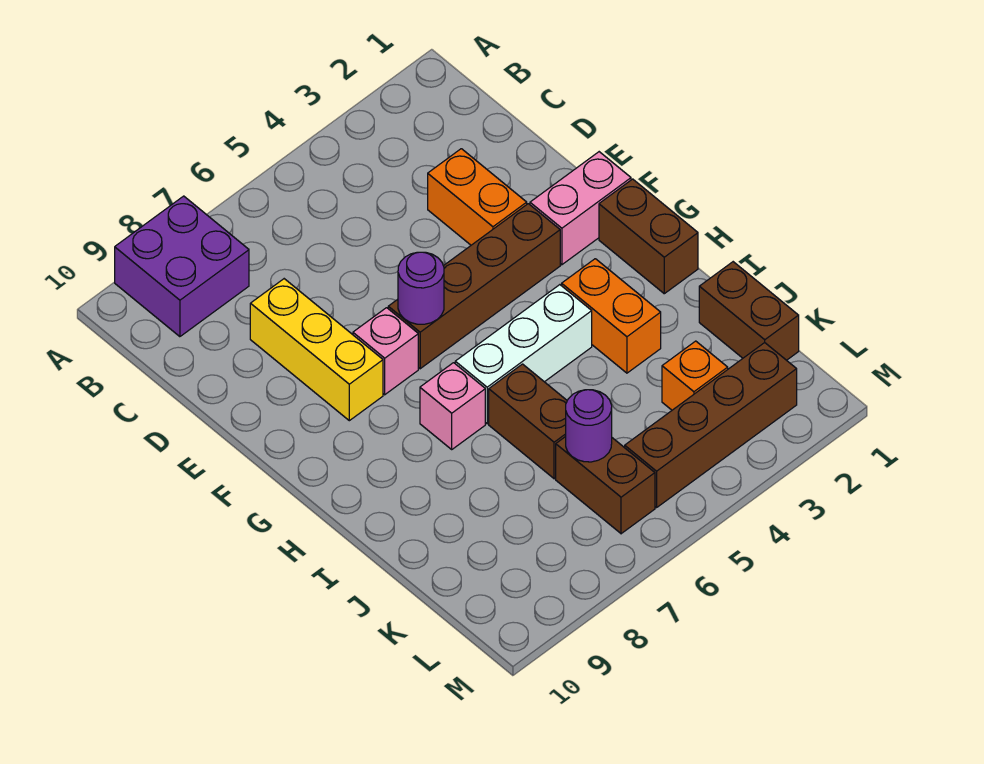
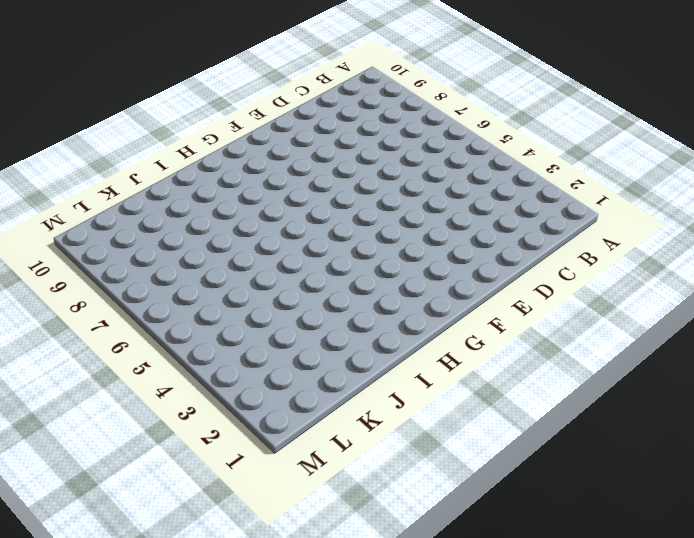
none -> purple brick A8:B9 level 1
none -> orange brick D3:E3 level 1
none -> yellow brick D8:F8 level 1

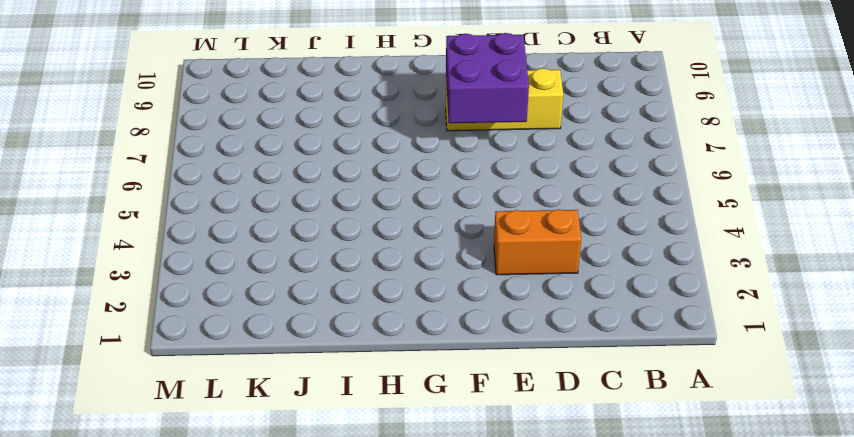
purple brick E7:F8 level 2 -> purple brick A8:B9 level 1
none -> pink brick F1:F2 level 1
none -> brown brick F3:F6 level 1
none -> pink brick F7 level 1

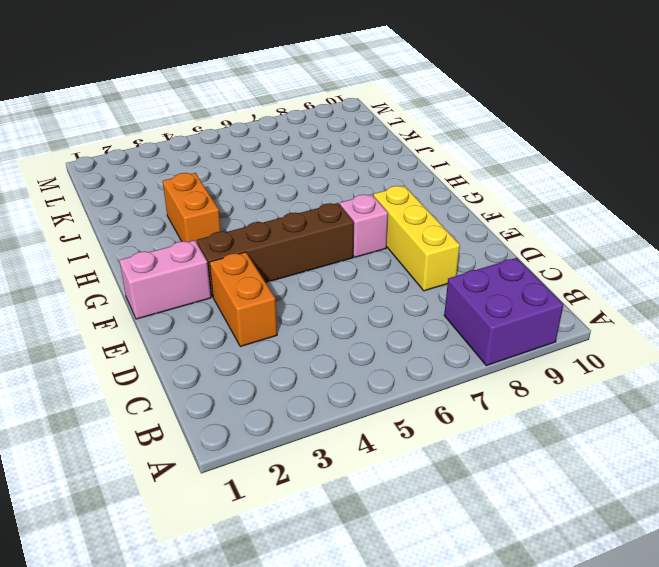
none -> brown brick G1:H1 level 1
none -> white brick H4:H6 level 1
none -> pink brick H7 level 1

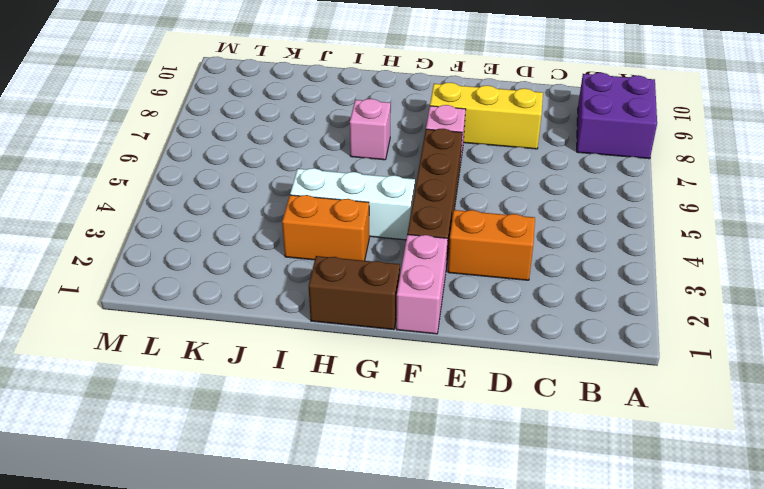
white brick G4:I4 level 1 -> white brick H4:H6 level 1
none -> brown brick I6:J6 level 1
none -> brown brick J1:K1 level 1
none -> orange brick K3 level 1

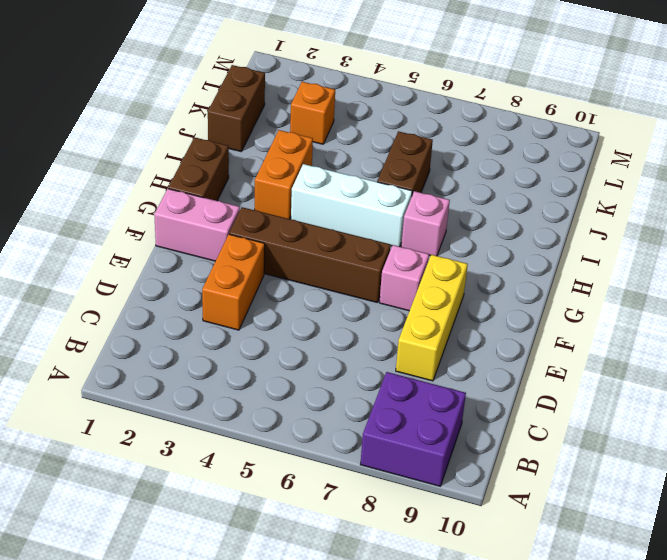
none -> brown brick K6:L6 level 1
none -> brown brick L2:L5 level 1
none -> purple round brick F6 level 2

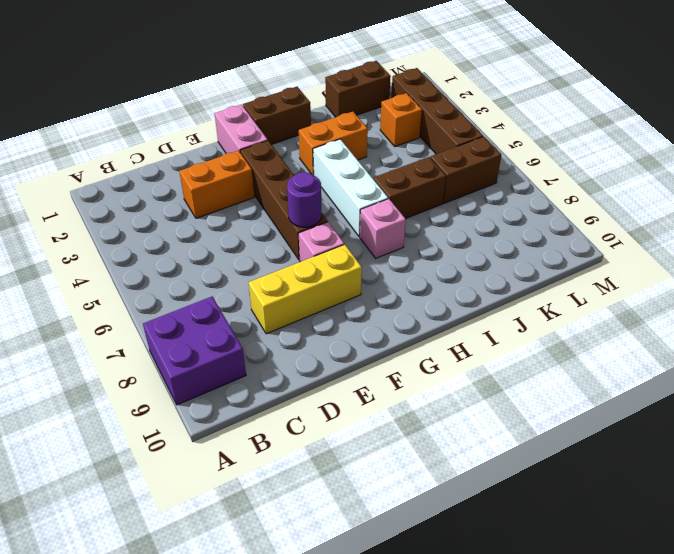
none -> purple round brick K6 level 2

